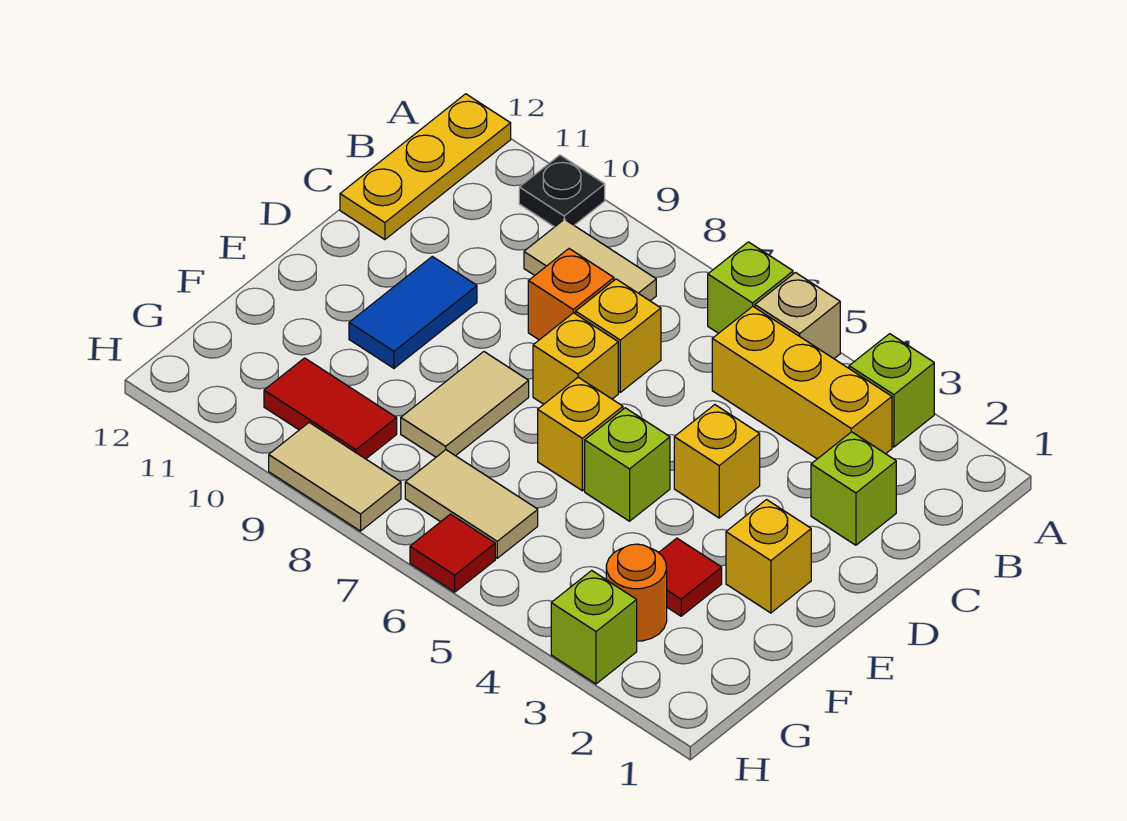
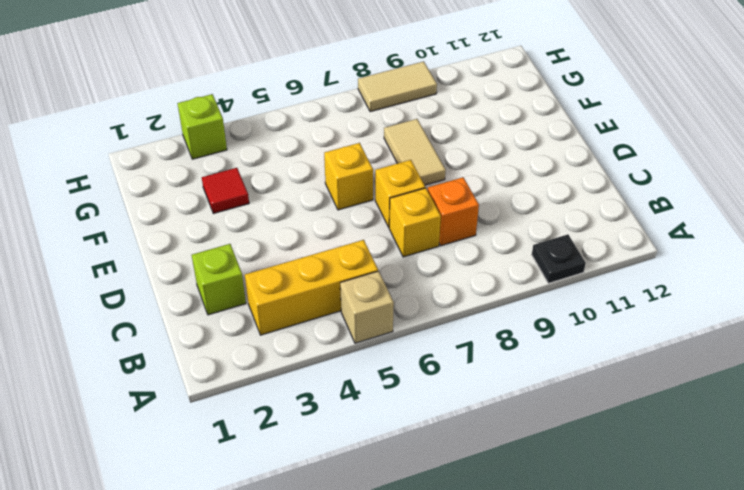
none -> lime brick A3 level 1
none -> lime brick A6 level 1
none -> yellow plate A12:C12 level 1

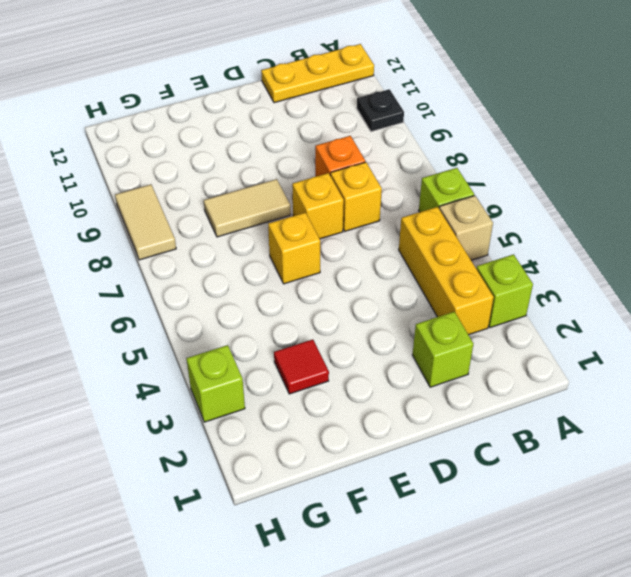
none -> tan tile B8:B9 level 1
none -> yellow brick D4 level 1
none -> blue tile D10:E10 level 1

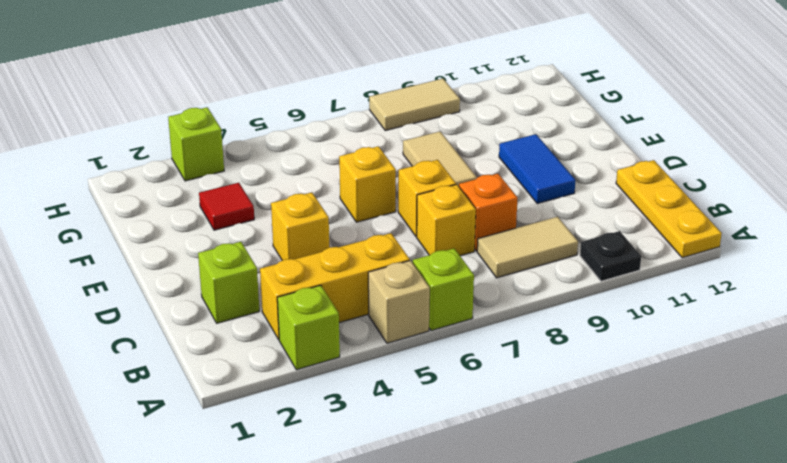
none -> yellow brick E2 level 1
none -> lime brick E5 level 1
none -> orange round brick G3 level 1

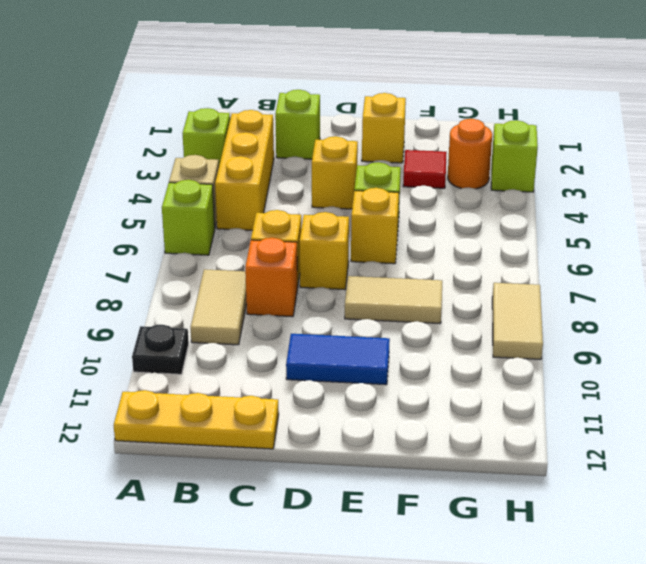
none -> tan tile G6:G7 level 1
none -> red tile G9:G10 level 1
none -> red tile H6 level 1

